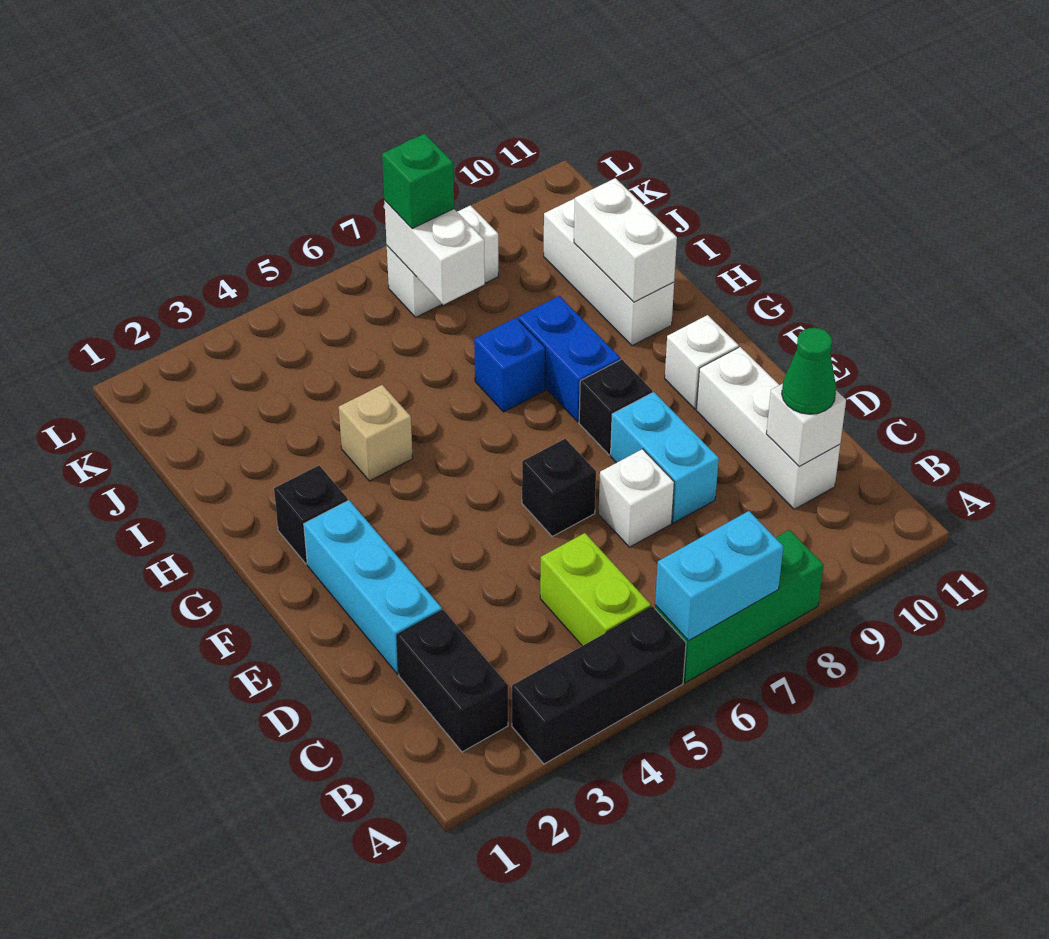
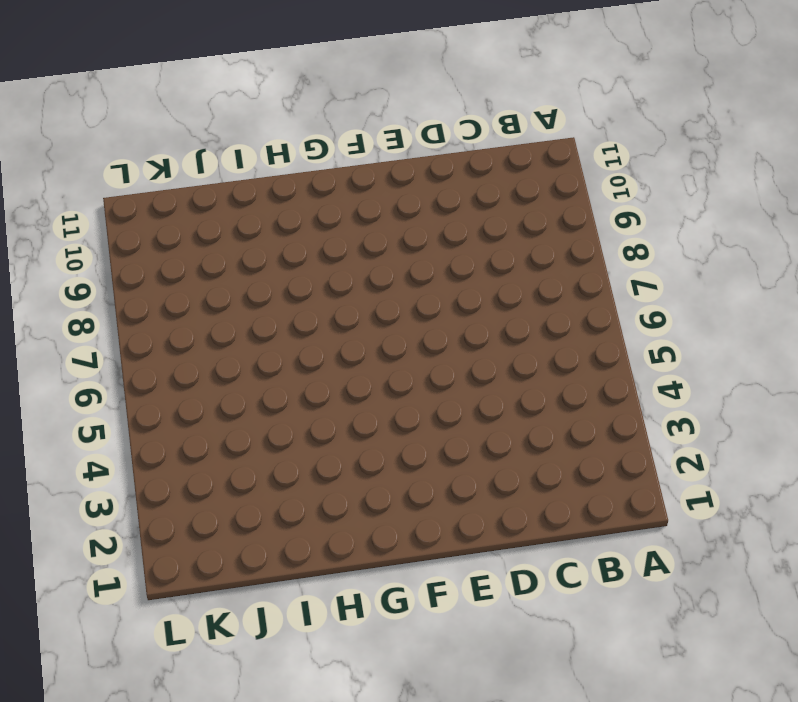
none -> black brick A3:A5 level 1
none -> green brick A6:A8 level 1
none -> black brick B2:C2 level 1

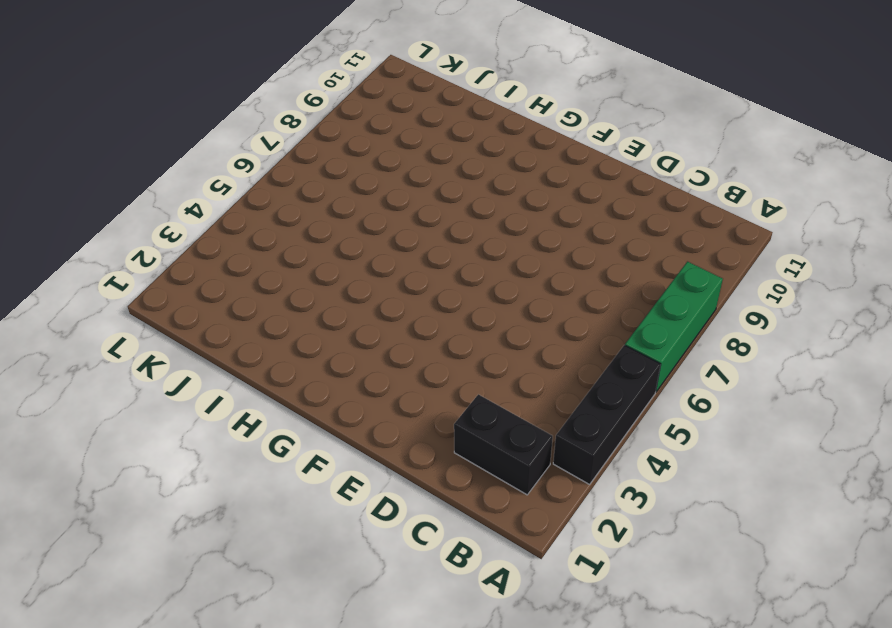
none -> lime brick B5:C5 level 1
none -> white brick C10:E10 level 1
none -> cyan brick D2:F2 level 1

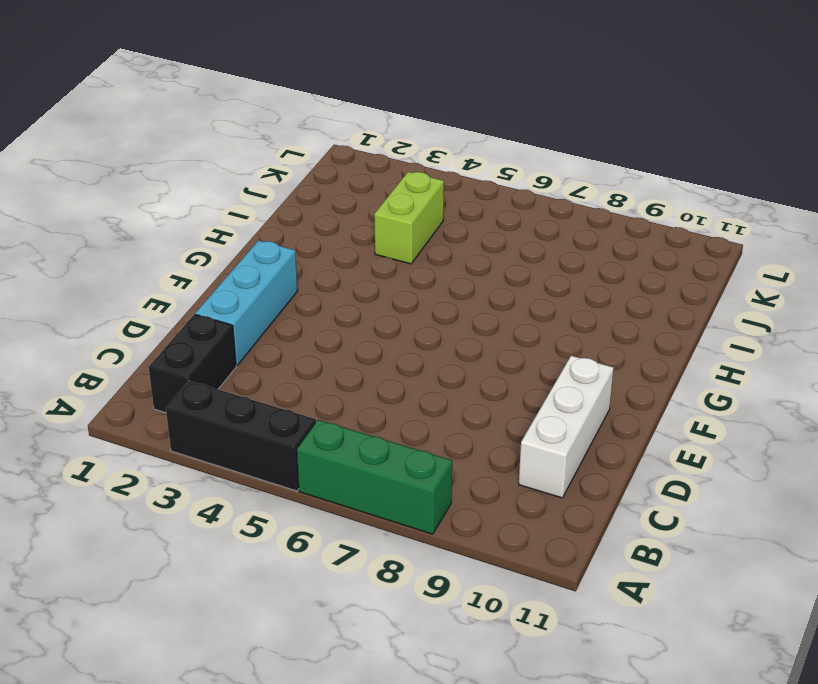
lime brick I4:J4 level 1 -> lime brick B5:C5 level 1
none -> white brick D7 level 1
none -> cyan brick D8:E8 level 1
none -> black brick E6 level 1

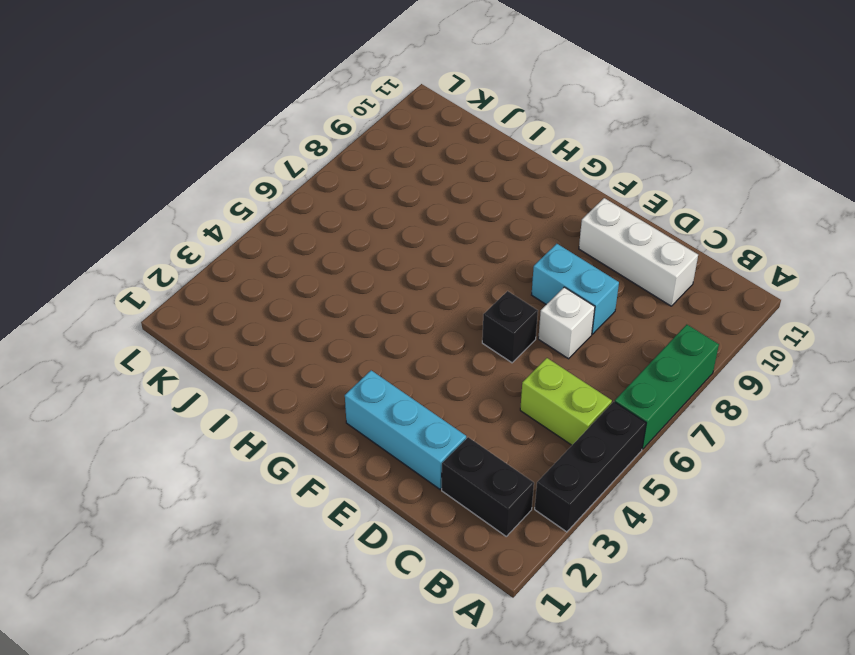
none -> black brick F8 level 1
none -> white brick F10 level 1
none -> black brick G2 level 1

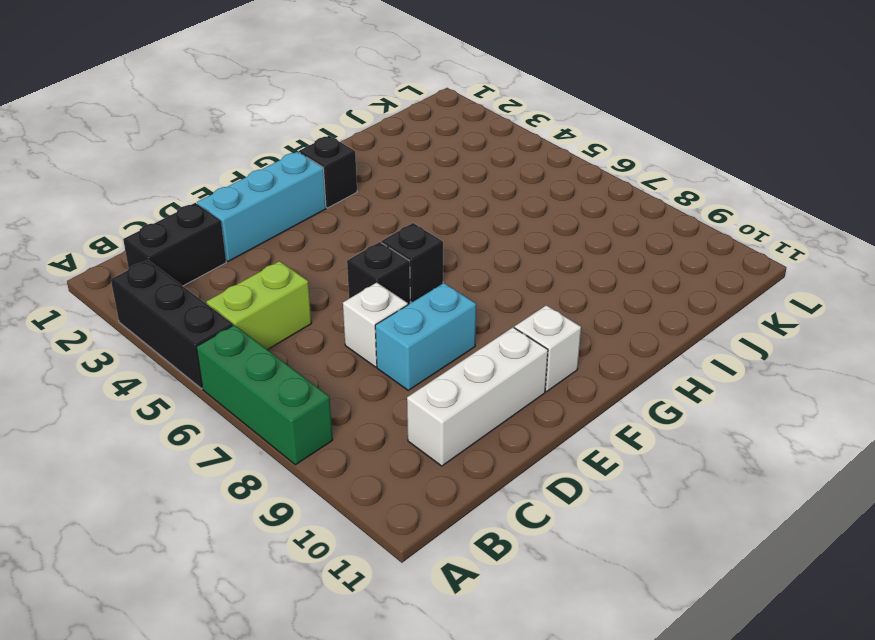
black brick F6 level 1 -> black brick F8 level 1
none -> blue brick G8:H8 level 1
none -> tan brick H4 level 1
none -> blue brick H7 level 1

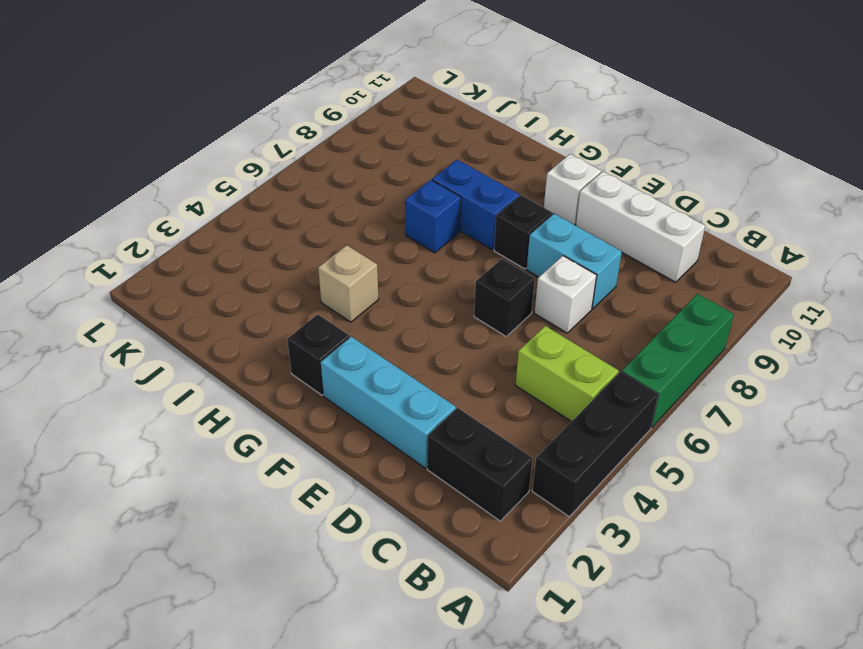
none -> white brick H10:J10 level 1
none -> white brick K7:K8 level 1
none -> cyan brick A6:A7 level 2

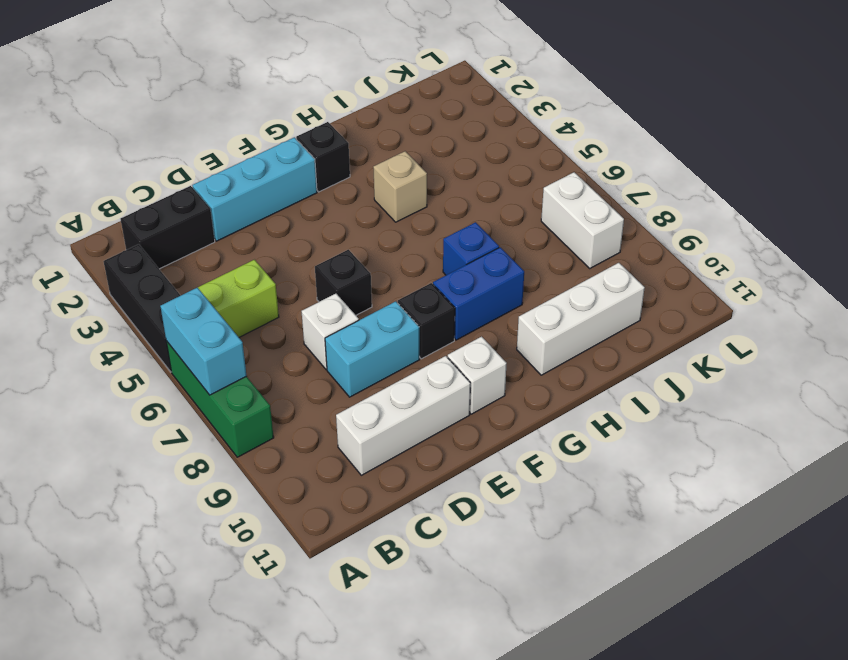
none -> white brick C10 level 2
none -> white brick H10:I10 level 2
none -> white brick J7:K7 level 2

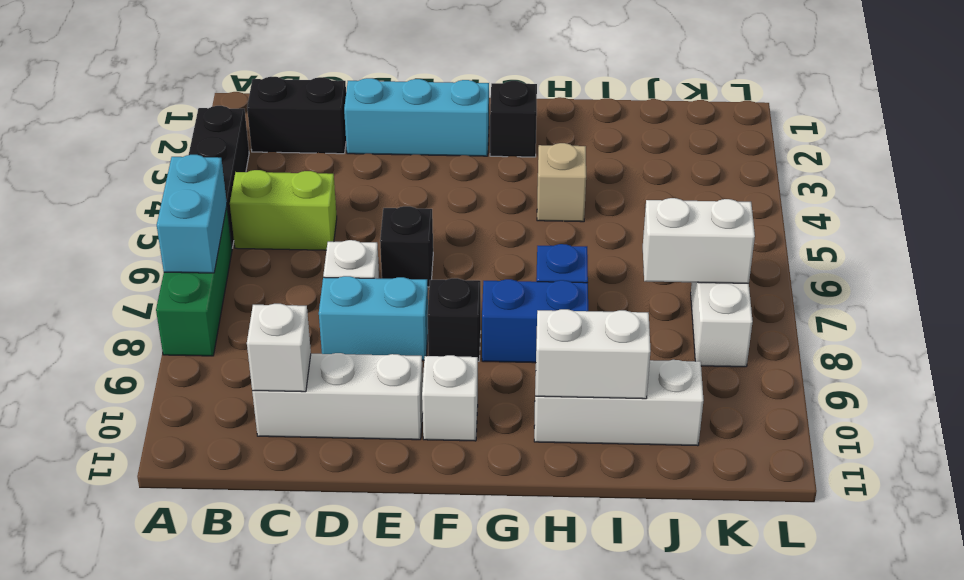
none -> green cone C10 level 3
none -> green brick K7 level 3

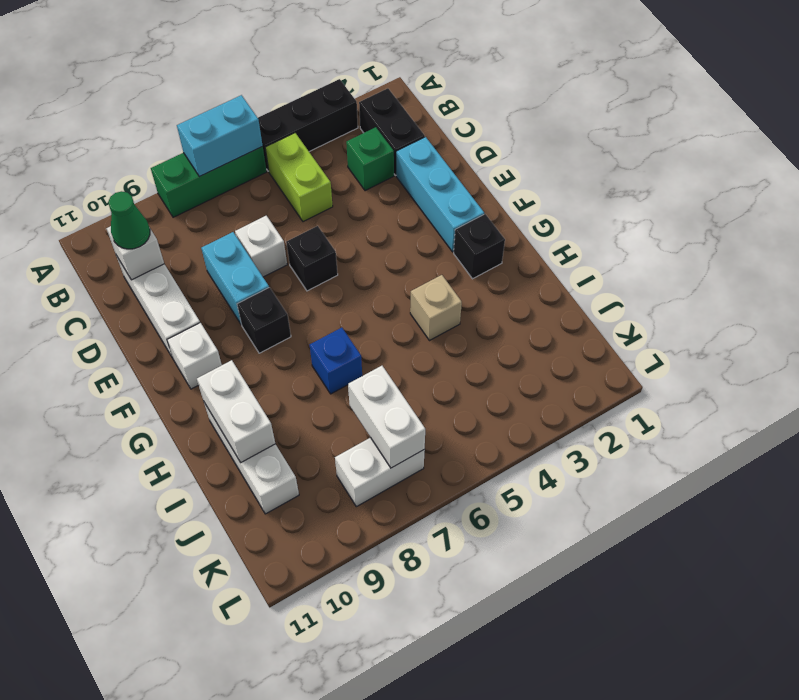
green brick C3 level 1 -> green brick K7 level 3
none -> blue brick G8:H8 level 1

